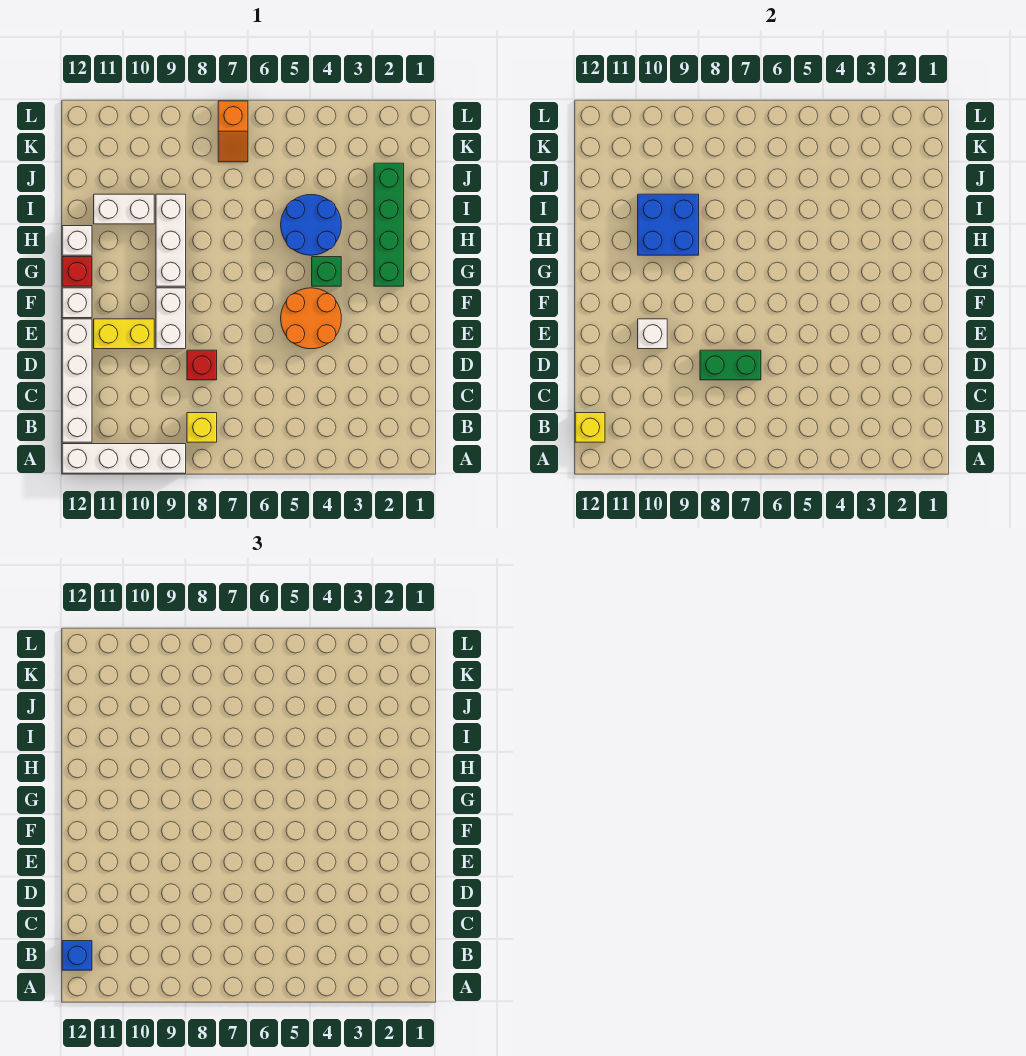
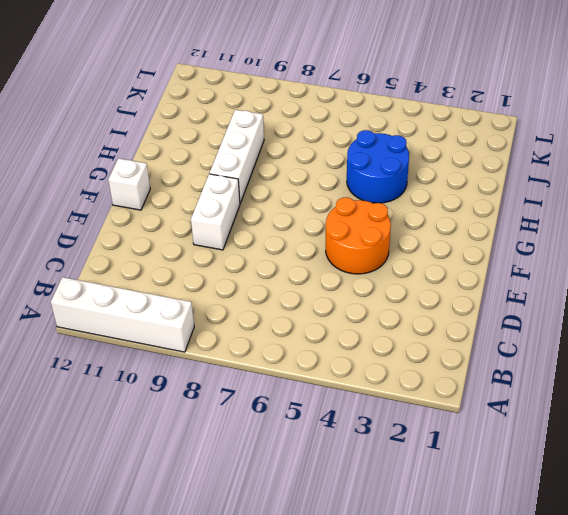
none -> yellow brick B8 level 1
none -> white brick B12:E12 level 1
none -> red brick D8 level 1

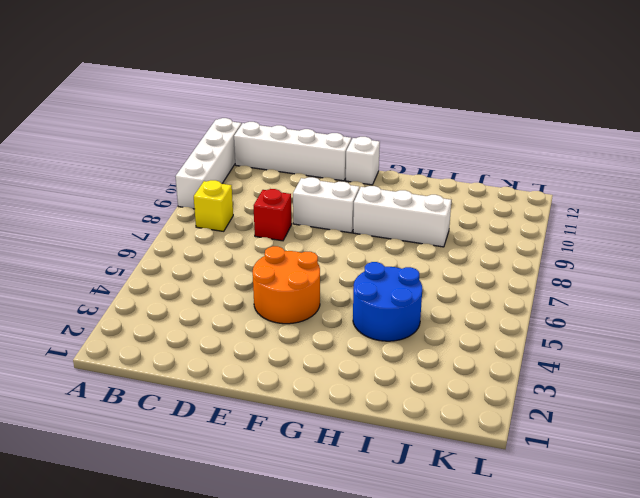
none -> yellow brick E10:E11 level 1
none -> green brick G2:J2 level 1
none -> green brick G4 level 1

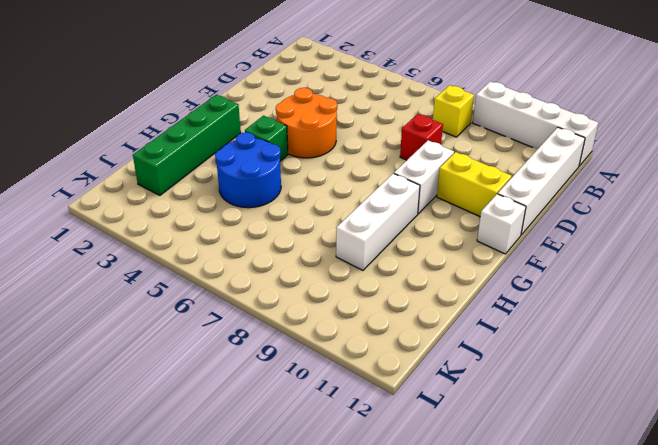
none -> red brick G12 level 1
none -> white brick H12 level 1
none -> white brick I10:I11 level 1

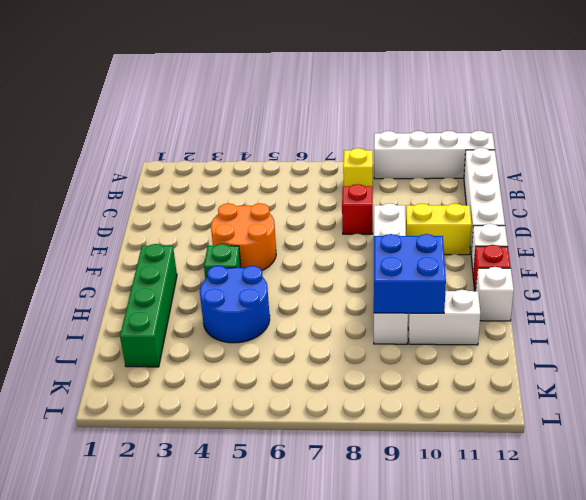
none -> orange slope K7:L7 level 1 top L
none -> yellow brick B12 level 2
none -> green brick D7:D8 level 2

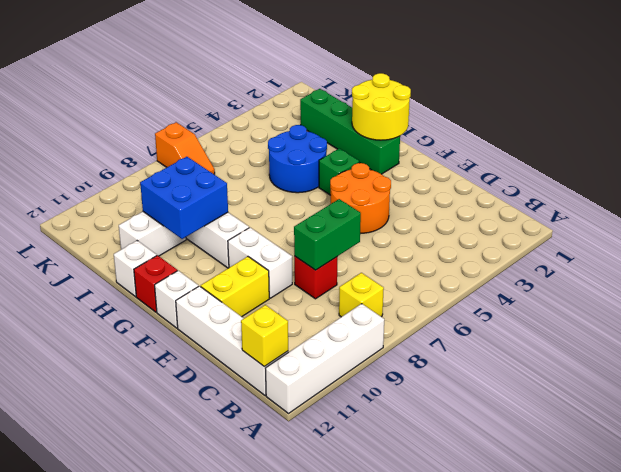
yellow round brick G1:H2 level 2 -> none
none -> white brick E10 level 2
none -> blue brick B12 level 3

